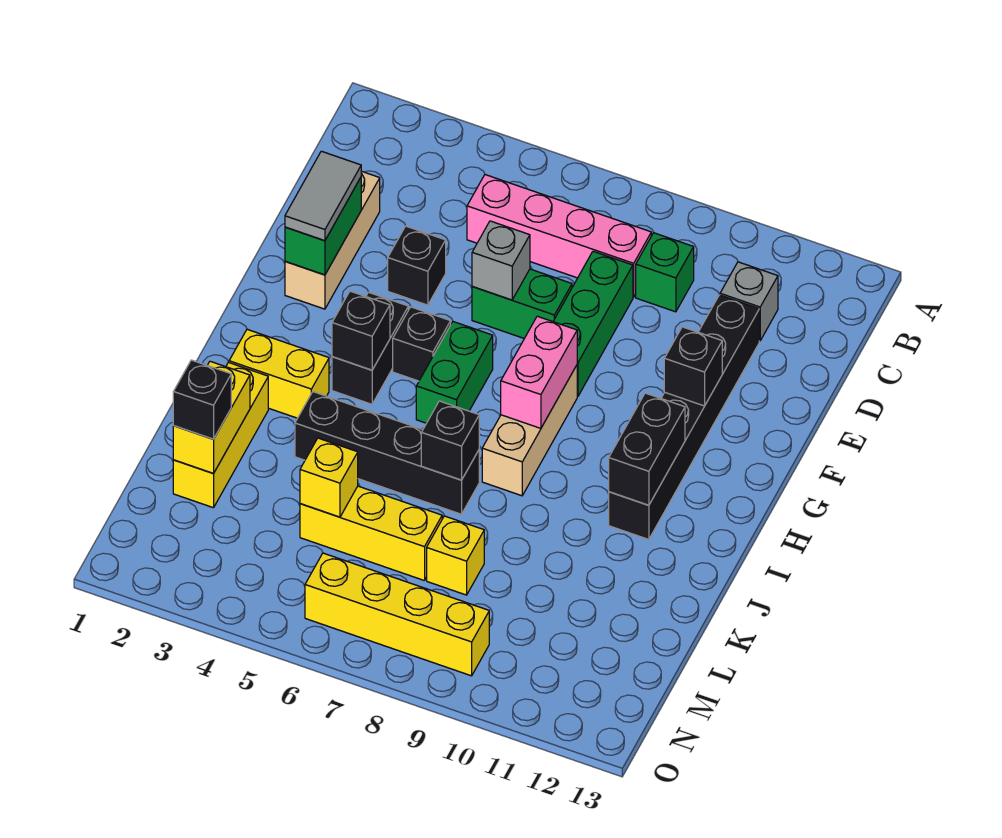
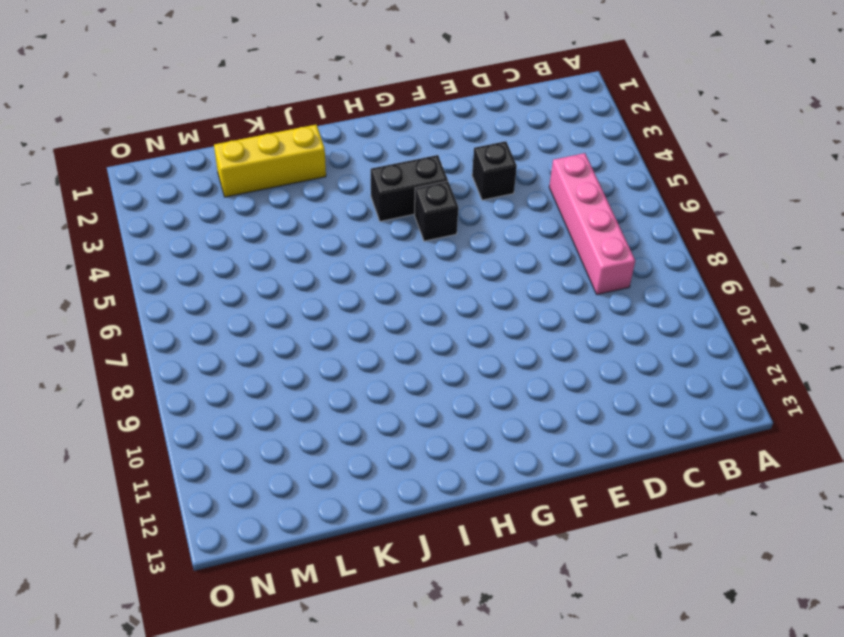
none -> green brick C9 level 1
none -> grey brick C11 level 1
none -> tan brick D2:F2 level 1

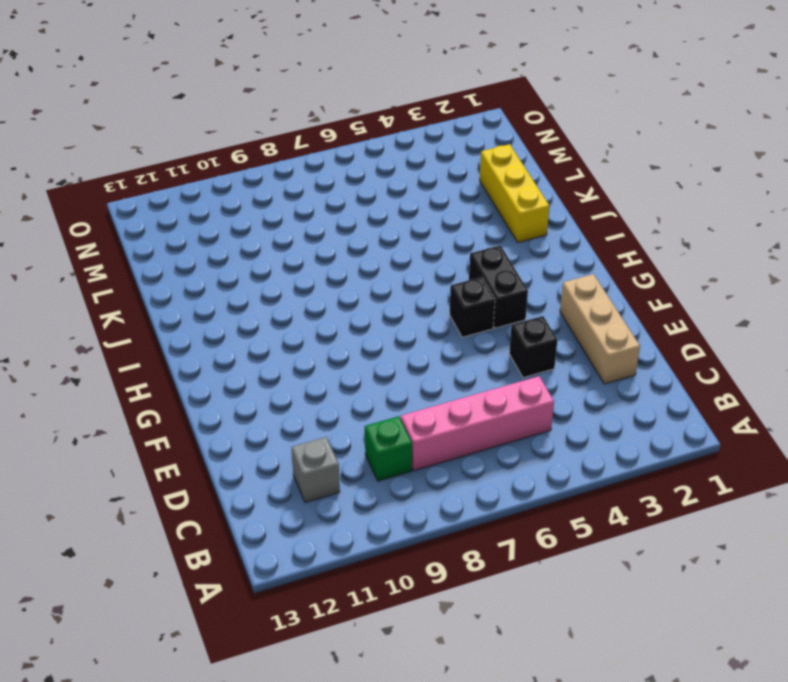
none -> green brick D8:F8 level 1
none -> black brick D11:I11 level 1
none -> green brick E6:E7 level 1

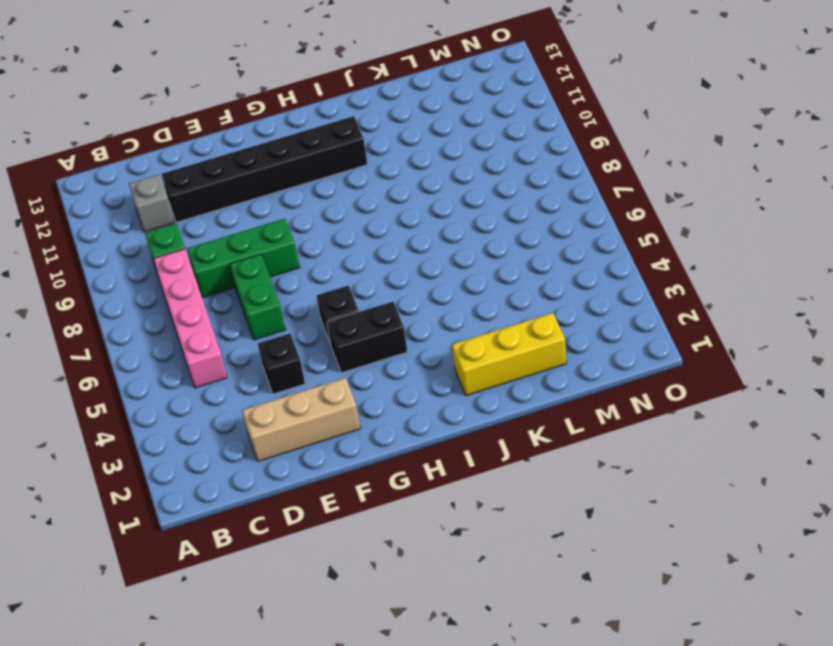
none -> green brick G6:H6 level 1
none -> tan brick G8:I8 level 1
none -> yellow brick I2:I3 level 1

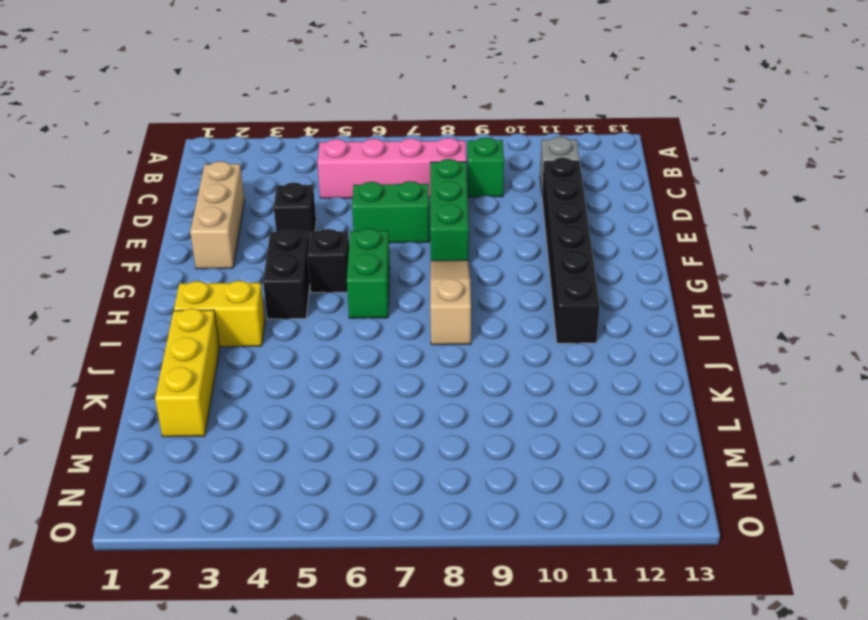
tan slope G8:I8 level 1 top I -> tan brick G8:I8 level 1
none -> black brick J4:J7 level 1
none -> yellow brick L5:L7 level 1
none -> yellow brick L8 level 1

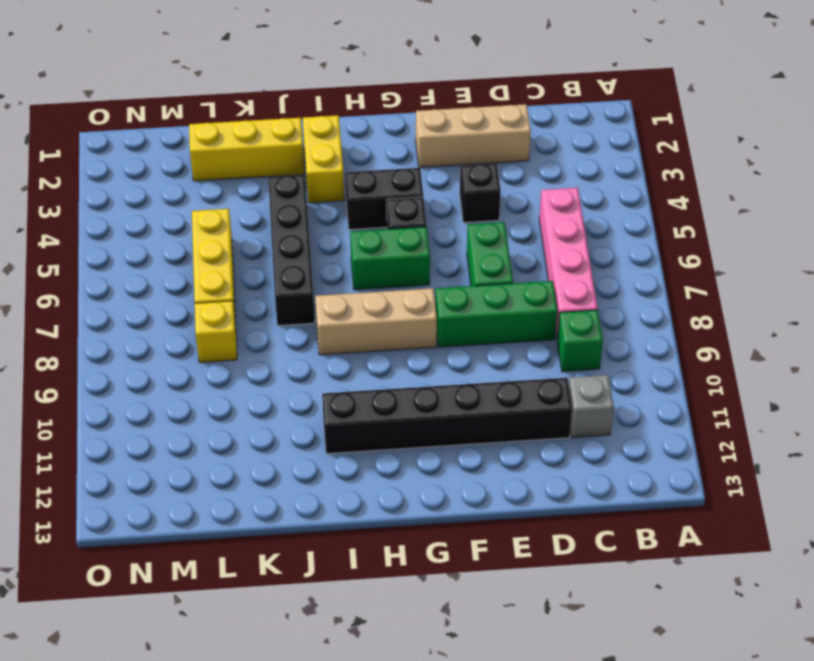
none -> yellow brick N6:N9 level 1
none -> green brick E2:F2 level 2
none -> grey brick E6 level 2

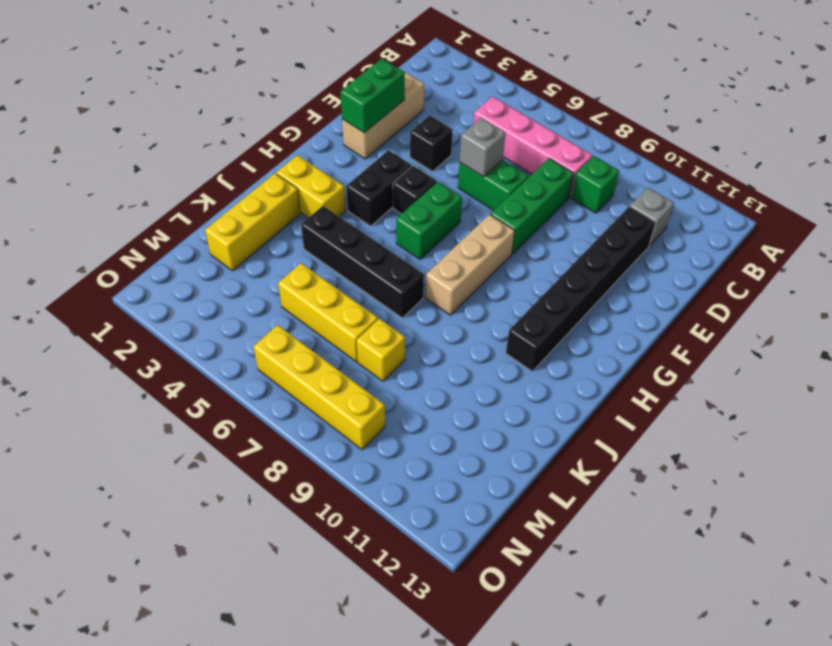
none -> black brick F11 level 2
none -> pink brick G8:H8 level 2
none -> black brick H4 level 2

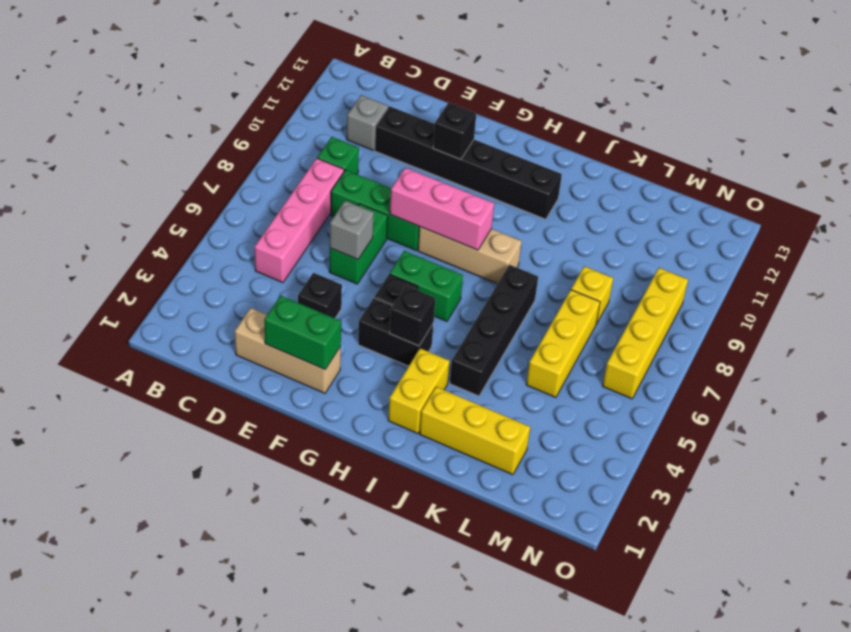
pink brick F8:H8 level 2 -> pink brick G8:H8 level 2
none -> black brick H11:I11 level 2
none -> black brick J7 level 2
none -> yellow brick K2:L2 level 2

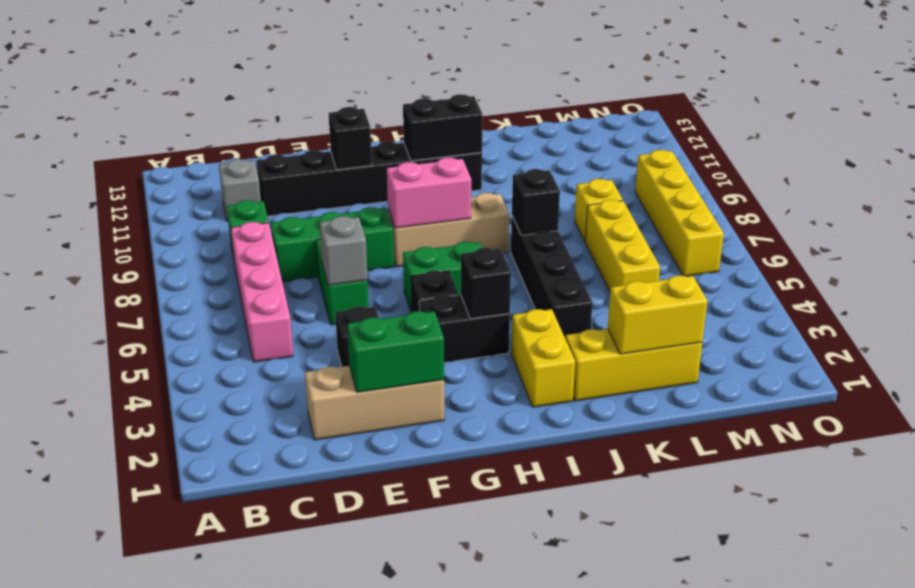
none -> yellow brick L5 level 2
none -> grey tile E2:F2 level 3
none -> black brick L2 level 3

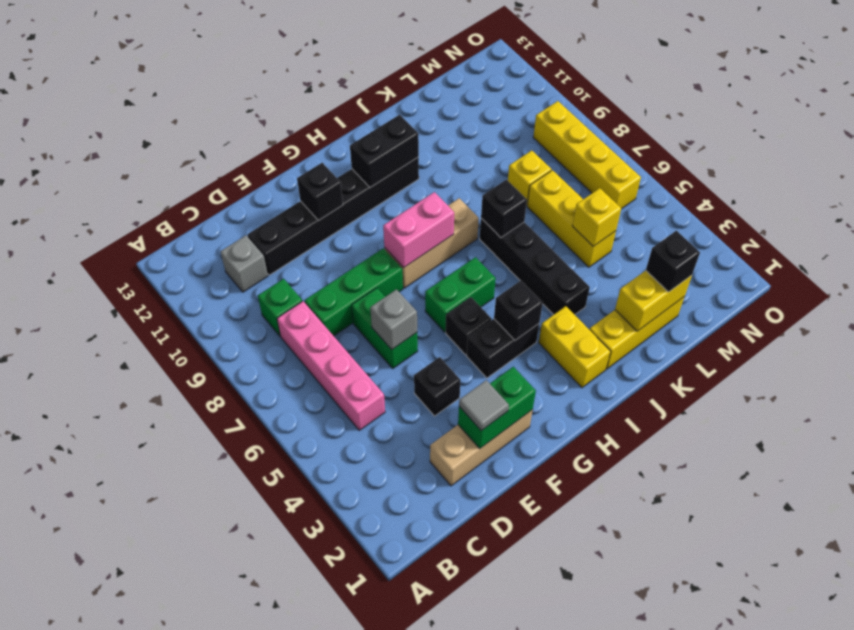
grey tile E2 level 3 -> grey tile E2:F2 level 3

